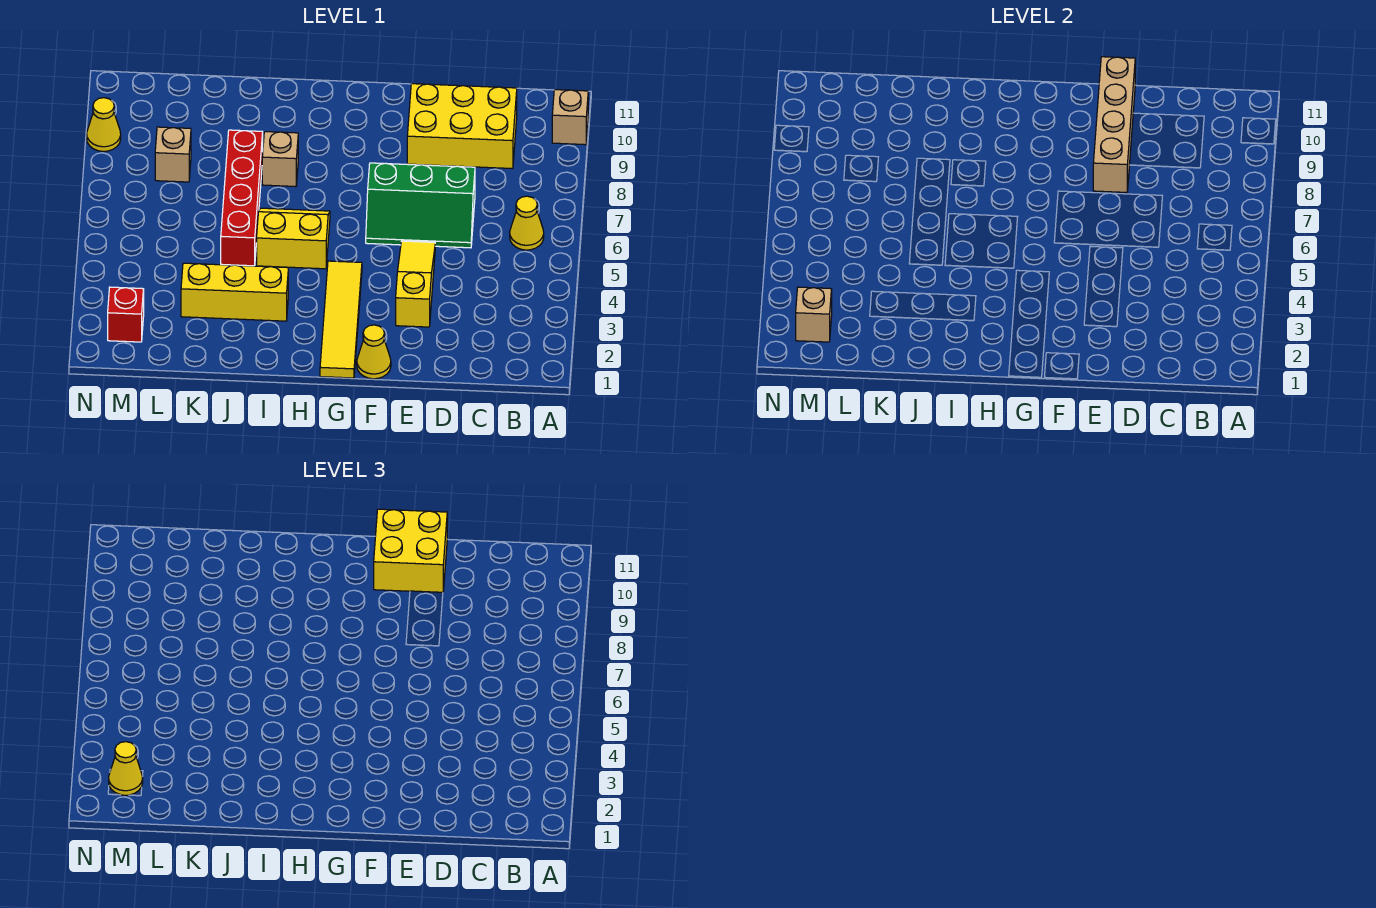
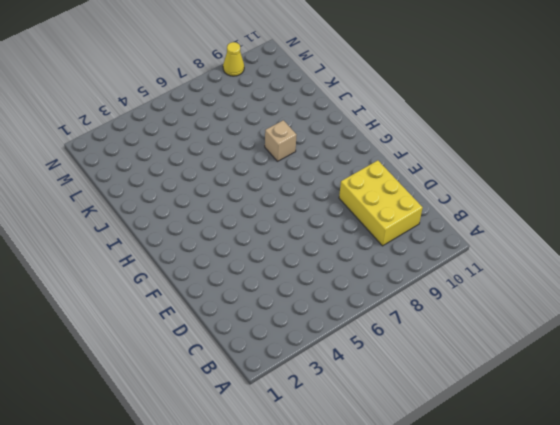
none -> tan brick A10 level 1
none -> yellow cone B6 level 1
none -> green slope D6:F7 level 1 top 7

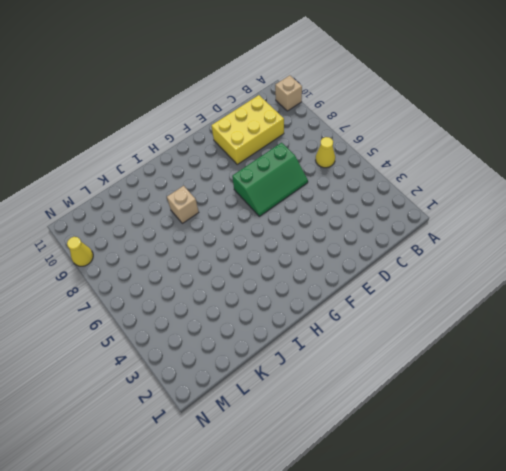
none -> yellow slope E3:E5 level 1 top 3
none -> yellow cone F1 level 1
none -> yellow tile G1:G4 level 1

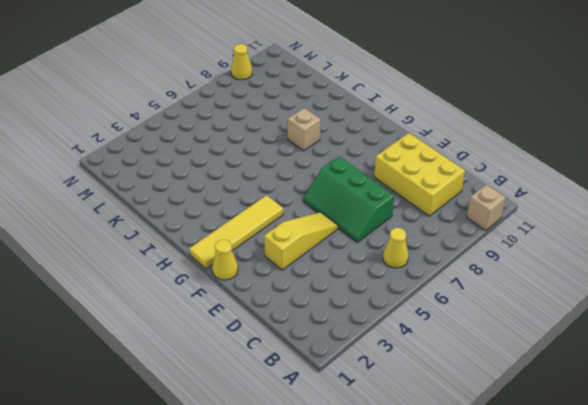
none -> yellow slope H5:I6 level 1 top 5
none -> yellow brick I3:K3 level 1
none -> red brick J5:J8 level 1

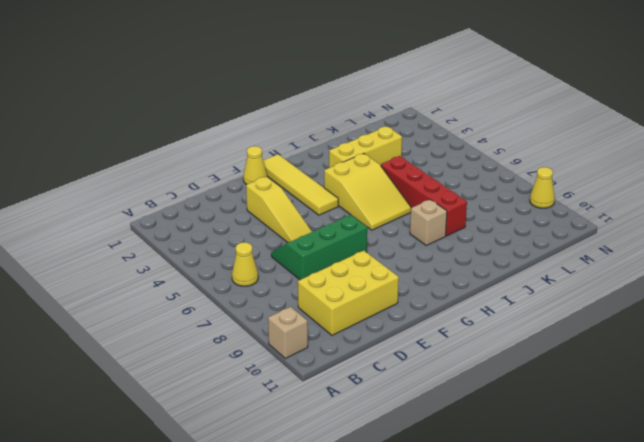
yellow slope H4:I6 level 1 top 4 -> yellow slope H5:I6 level 1 top 5
none -> tan brick L8 level 1
none -> red brick M2 level 1
none -> tan brick E8:E11 level 2

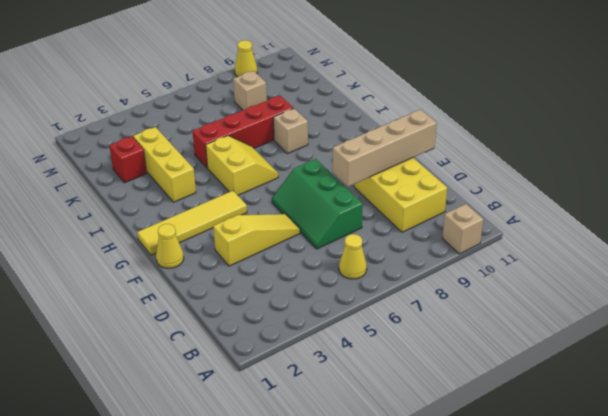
red brick K2 level 1 -> red brick M2 level 1
none -> tan brick M2 level 2
none -> yellow brick E10:F11 level 3
none -> yellow cone M2 level 3

